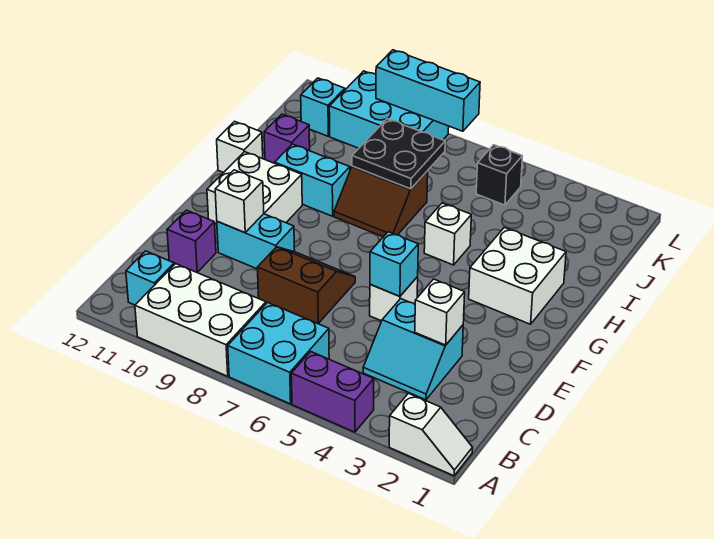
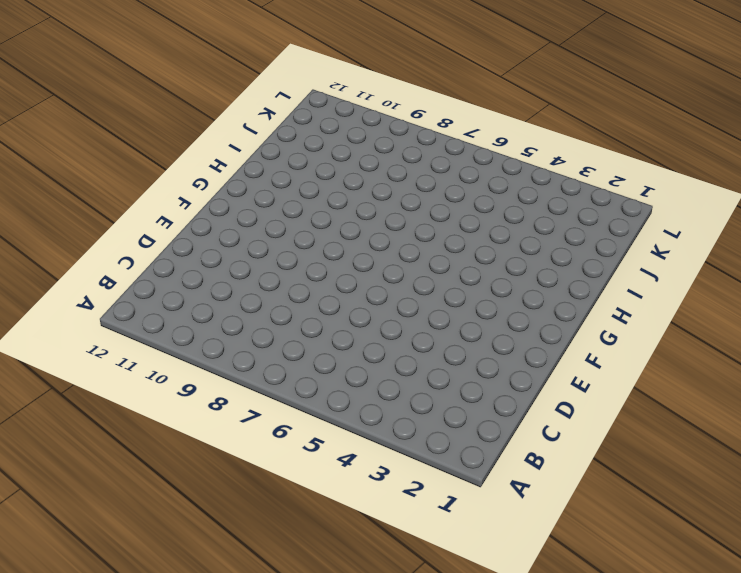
none -> white slope A1:A2 level 1 top 2
none -> purple brick A4:A5 level 1
none -> cyan brick A6:B7 level 1

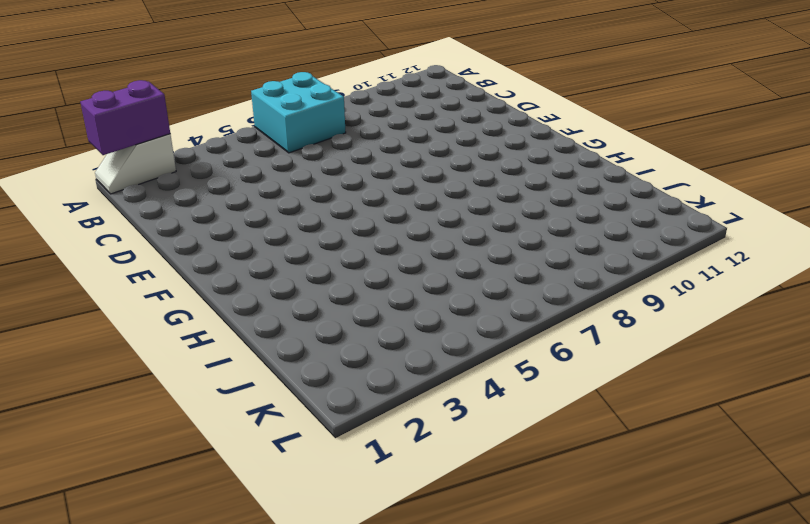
purple brick A1:A2 level 2 -> purple brick A4:A5 level 1
none -> white brick A8:B10 level 1
none -> cyan brick B11 level 1
none -> cyan slope C3:D4 level 1 top D

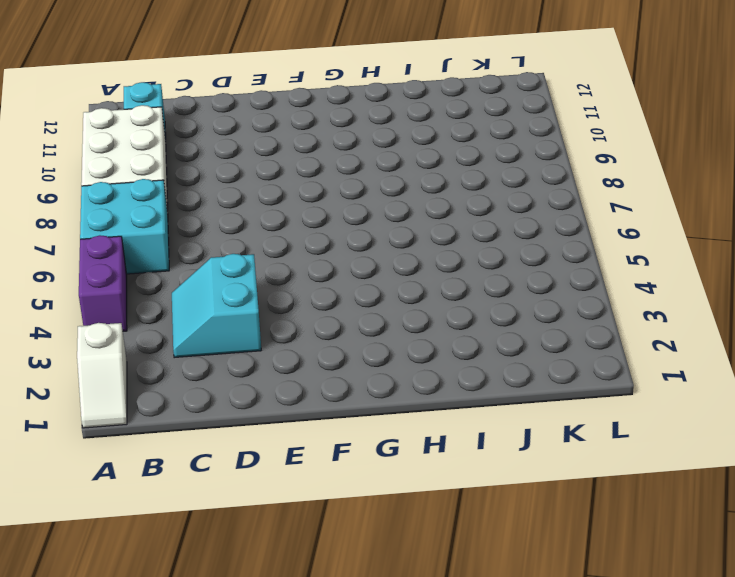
none -> brown slope D7:E8 level 1 top D
none -> purple brick D11 level 1
none -> white brick E5 level 1

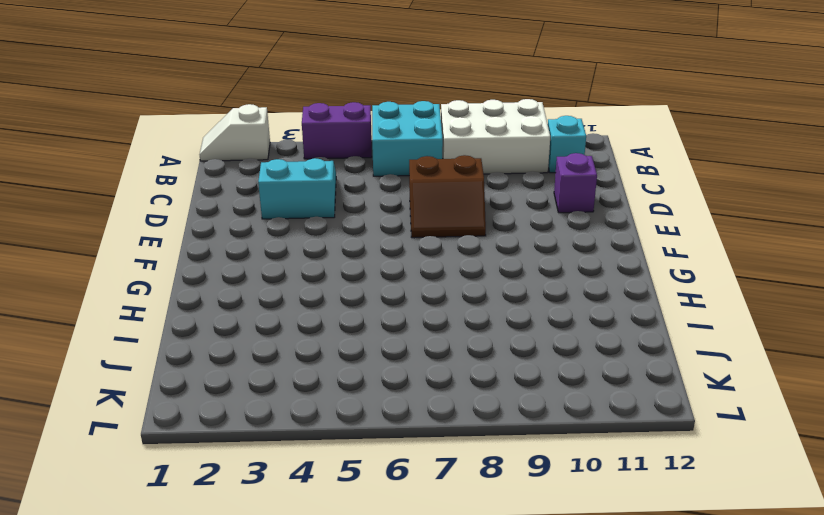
none -> white brick E5 level 1
none -> cyan brick E9:E10 level 1
none -> white brick F10:G11 level 1

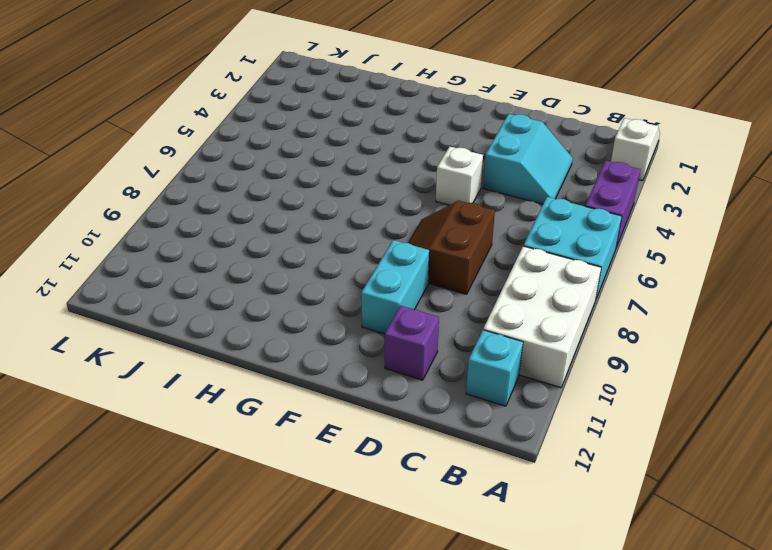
none -> white brick F10:G11 level 1
none -> white brick G2:H3 level 1
none -> white brick H5 level 1

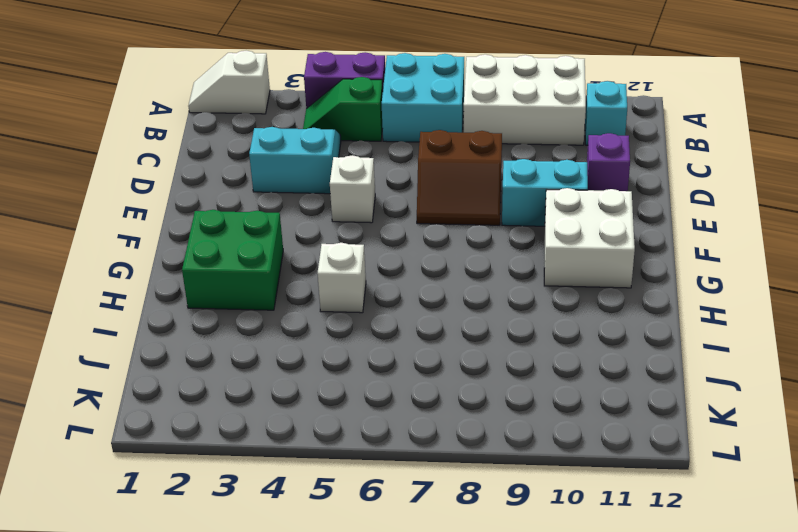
green slope B4:B5 level 1 top 5 -> none
green brick G2:H3 level 1 -> white brick G2:H3 level 1
none -> brown slope H7:I8 level 1 top I
none -> cyan brick H9:H10 level 1
none -> white brick H12 level 1

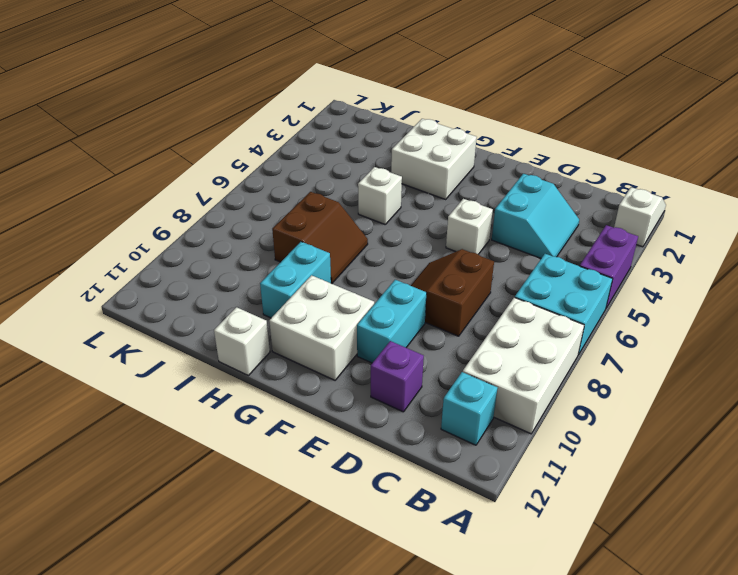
none -> purple brick I11 level 1
none -> black brick K5 level 1
none -> cyan brick K8:L10 level 1

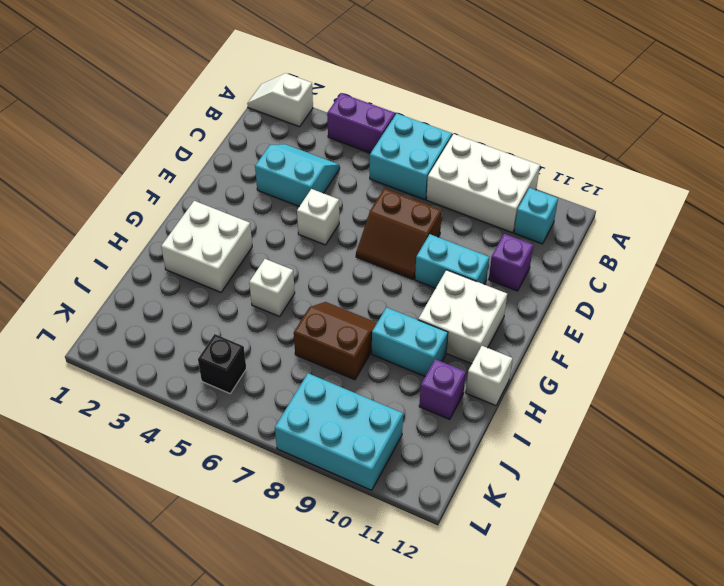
none -> cyan brick K11 level 1
none -> white brick D3 level 2
none -> cyan brick E5 level 2

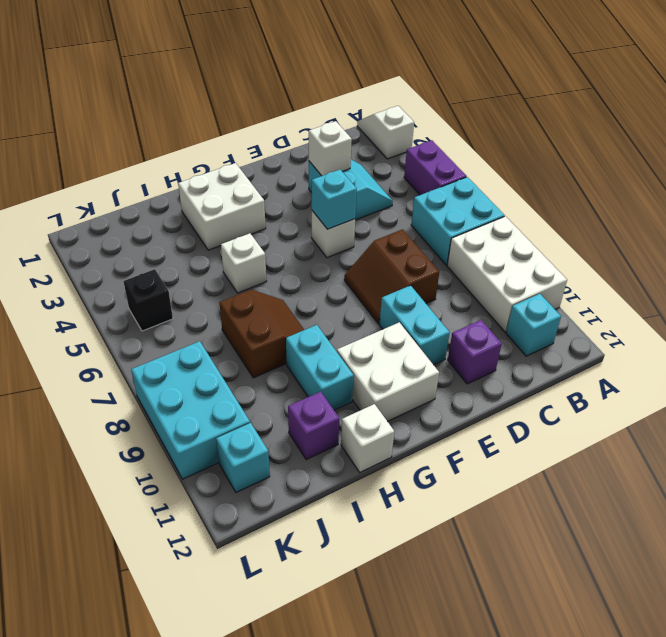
none -> white brick E10 level 2
none -> black plate I7:J8 level 2
none -> cyan brick L7:L9 level 2

